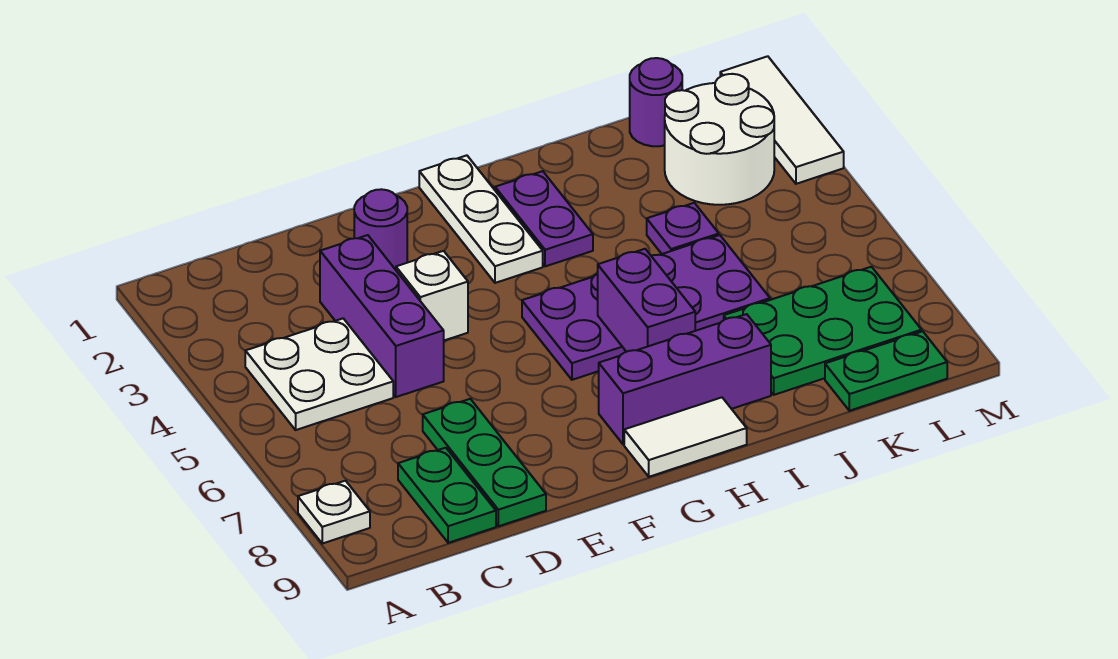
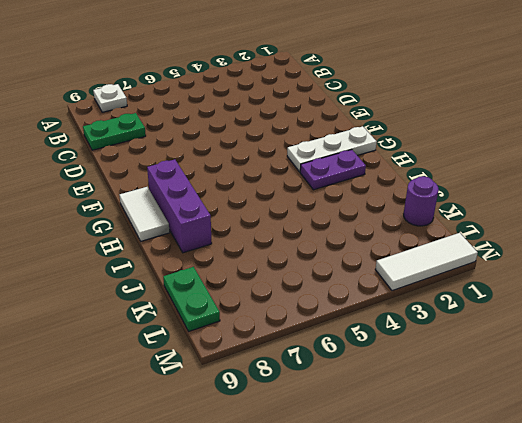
none -> white plate B4:C5 level 1
none -> purple brick D3:D5 level 1
none -> green plate D7:D9 level 1

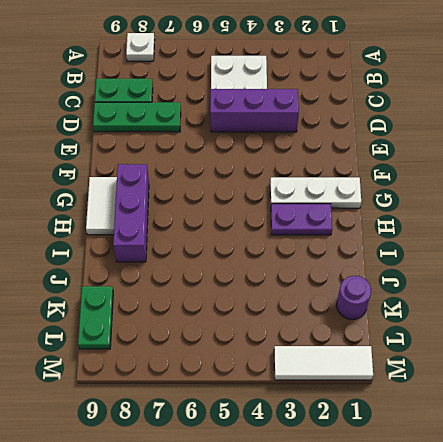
none -> purple round brick E2 level 1
none -> white brick E4 level 1
none -> purple plate G5:J6 level 1

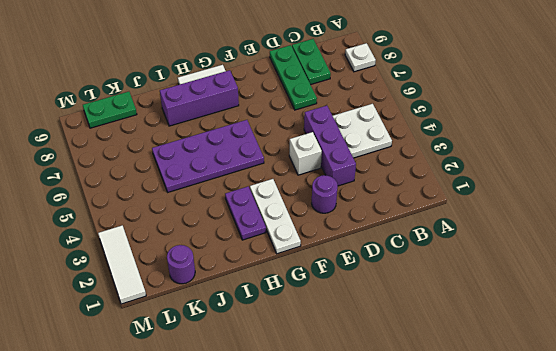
none -> purple plate J4 level 1
none -> green plate J7:L8 level 1
none -> white round brick K2:L3 level 1

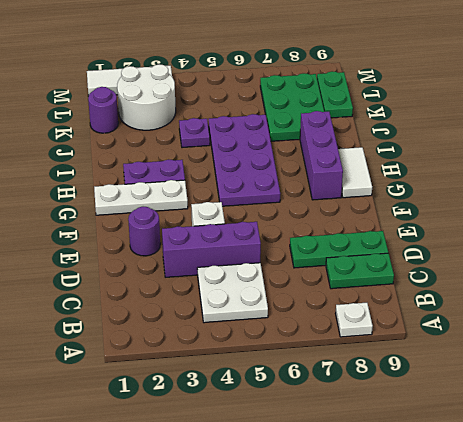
none -> purple brick H6:H7 level 2

